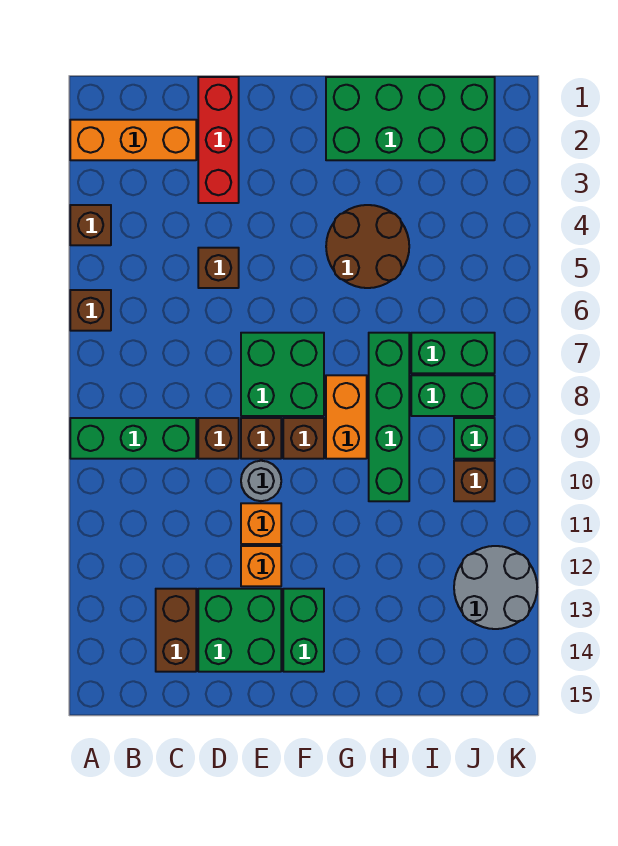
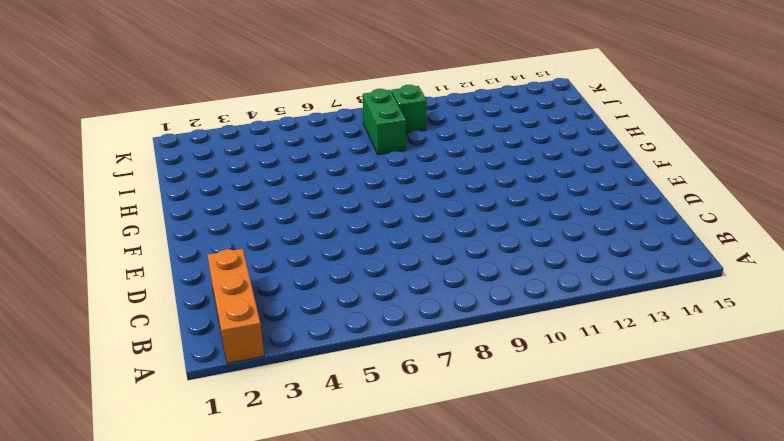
none -> brown brick A4 level 1
none -> brown brick A6 level 1
none -> green brick A9:C9 level 1

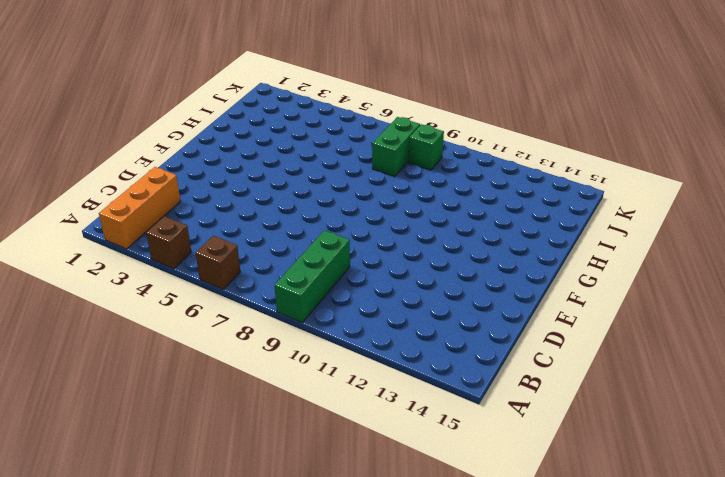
none -> brown brick C13:C14 level 1
none -> red brick D1:D3 level 1
none -> brown brick D5 level 1

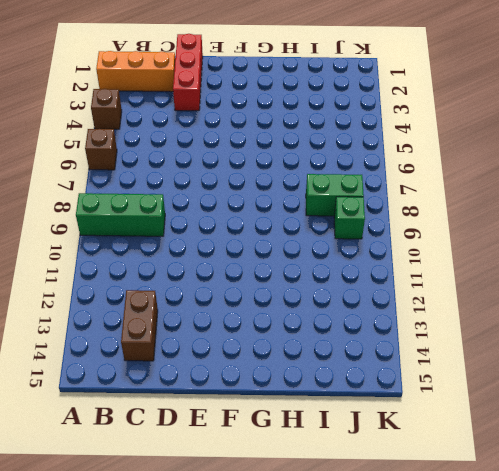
none -> brown brick D5 level 1
none -> brown brick D9 level 1
none -> green brick D13:E14 level 1

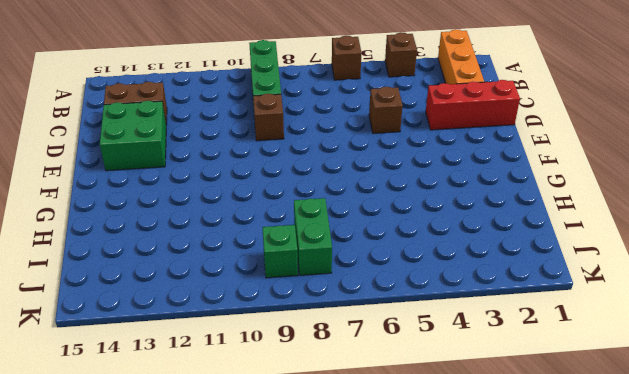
none -> green brick E7:F8 level 1
none -> brown brick E9 level 1
none -> grey round brick E10 level 1

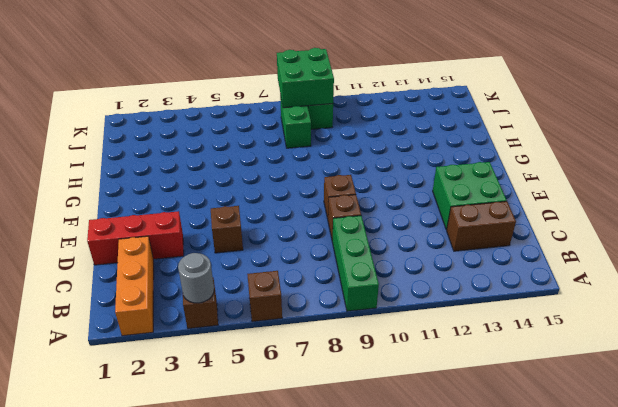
grey round brick A4 level 2 -> grey round brick E10 level 1
green brick J8:K9 level 2 -> green brick E7:F8 level 1
none -> orange brick E11 level 1
none -> orange brick E12 level 1
none -> brown brick F9 level 1

